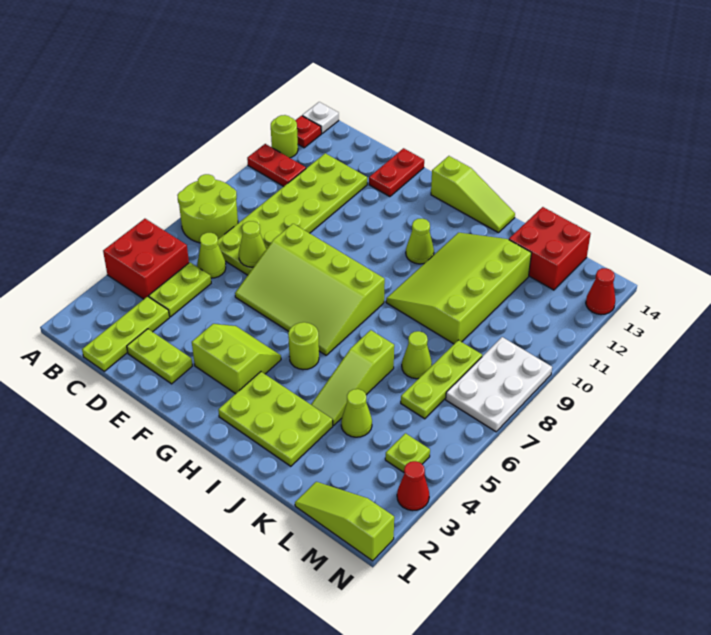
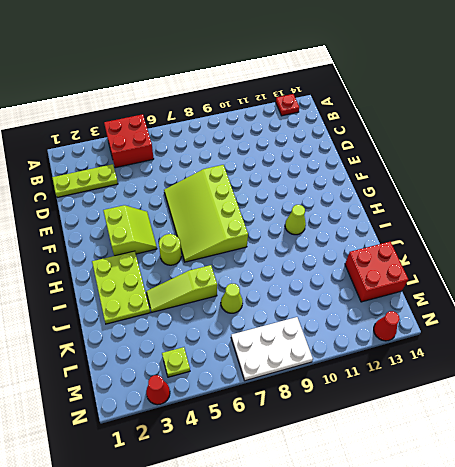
none -> lime round brick A7:B8 level 1
none -> red plate A11:B11 level 1
none -> lime round brick A12 level 1
none -> white plate A14 level 1

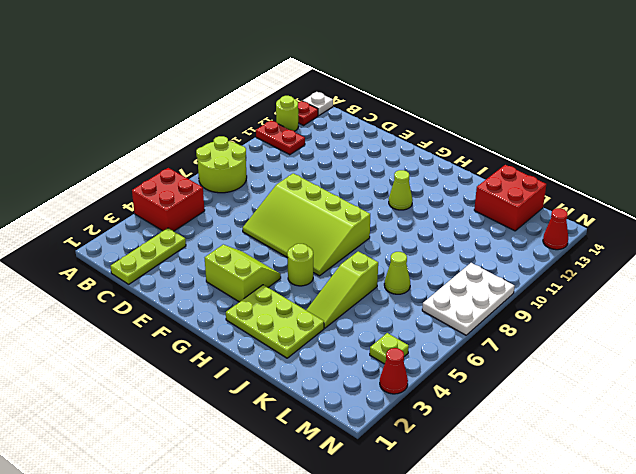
none -> lime plate C4:C5 level 1
none -> lime cone C6 level 1
none -> lime plate C7:D12 level 1
none -> lime plate D2:E2 level 1

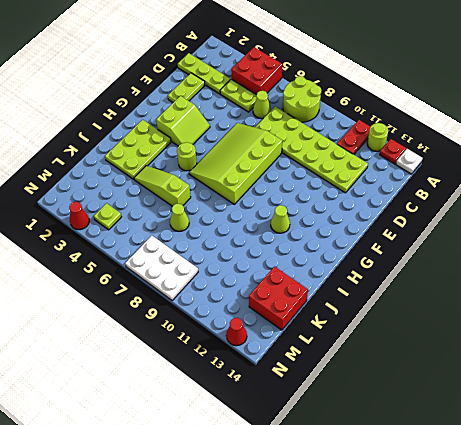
none -> red plate E13:E14 level 1
none -> lime slope G14:I14 level 1 top G
none -> lime slope I9:K12 level 1 top K
none -> lime cone K4 level 1

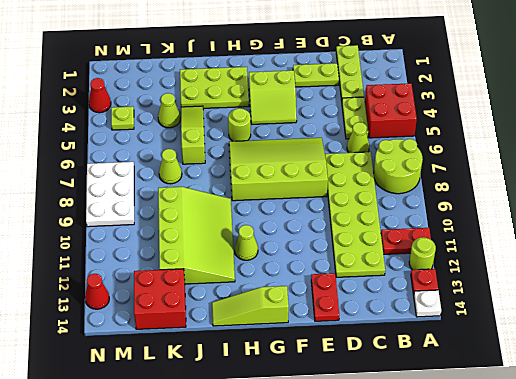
none -> lime slope L1:N1 level 1 top N
none -> lime plate L6:L8 level 1
none -> lime cone D7 level 2

